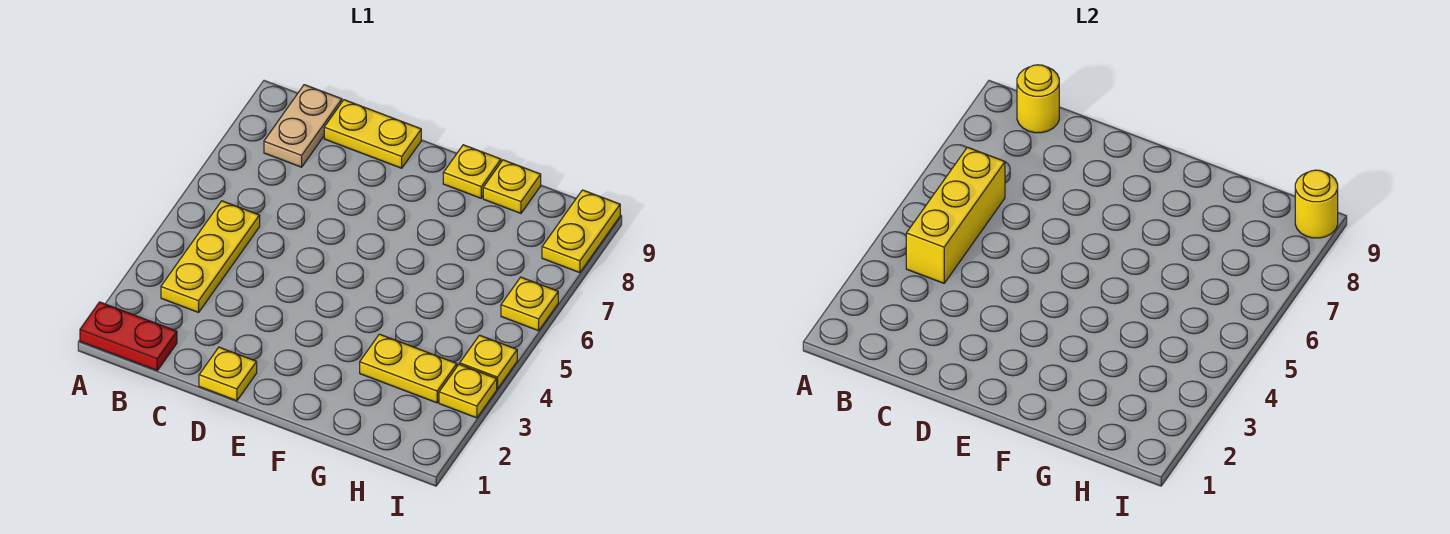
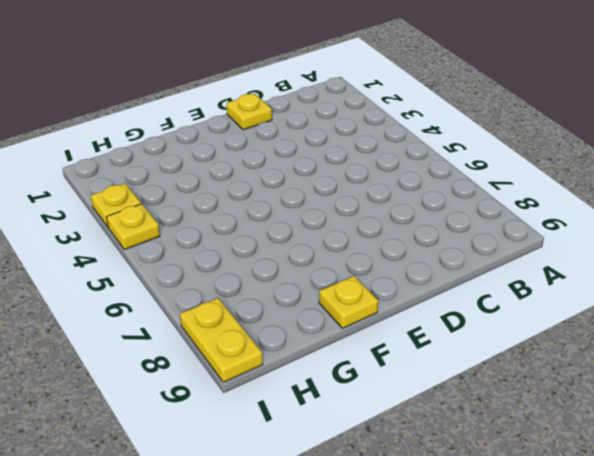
none -> red plate A1:B1 level 1
none -> yellow plate B3:B5 level 1
none -> tan plate B8:B9 level 1

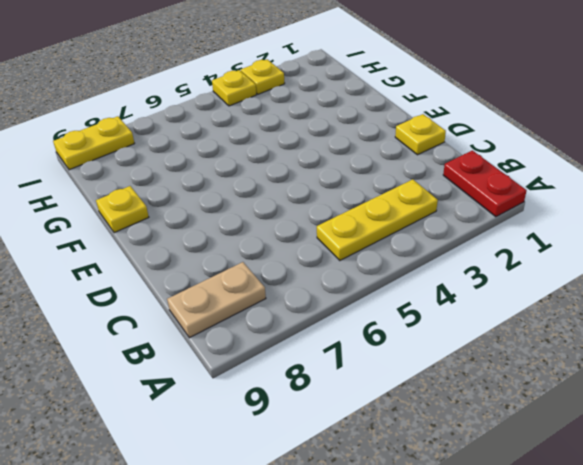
none -> yellow plate C9:D9 level 1
none -> yellow plate G3:H3 level 1
none -> yellow plate G9 level 1

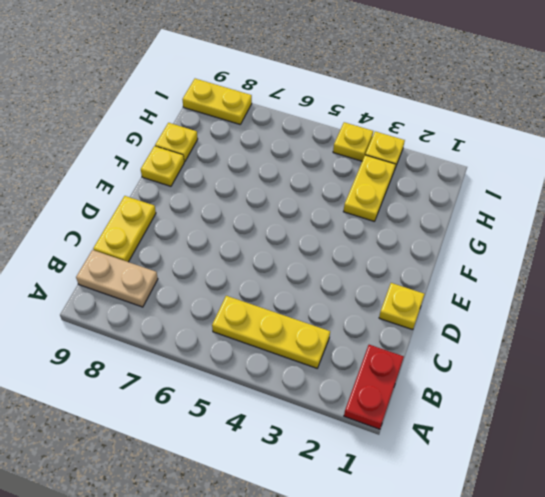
none -> yellow plate I6 level 1
none -> yellow brick B4:B6 level 2
none -> yellow round brick B9 level 2

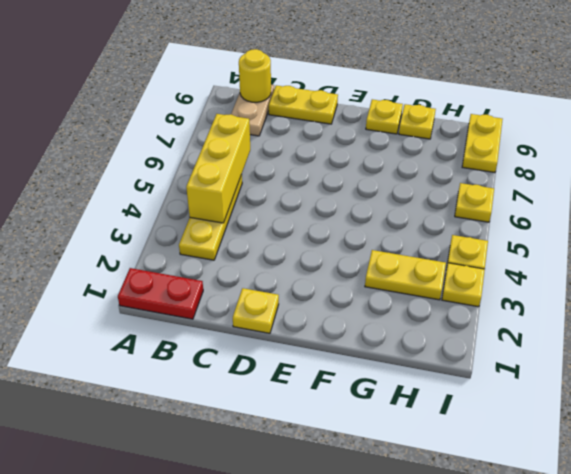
none -> yellow round brick I9 level 2

